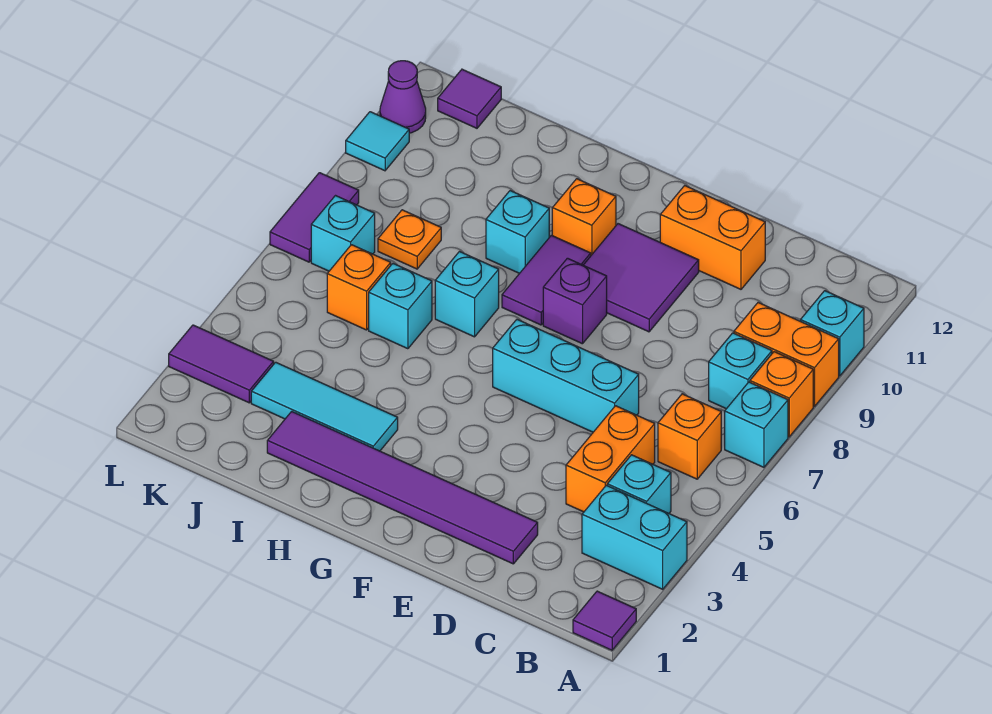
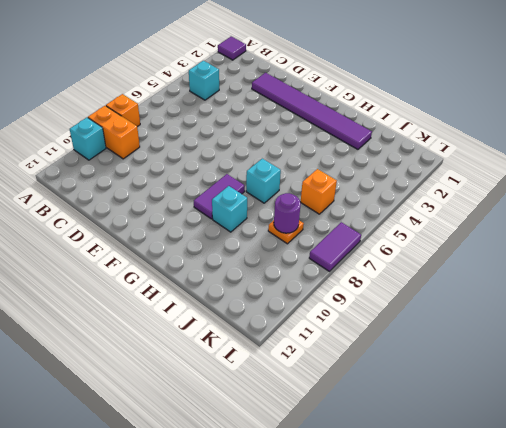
purple round brick J8 level 2 -> none
none -> cyan brick A3:B3 level 1
none -> cyan brick A7 level 1
none -> orange brick B6 level 1

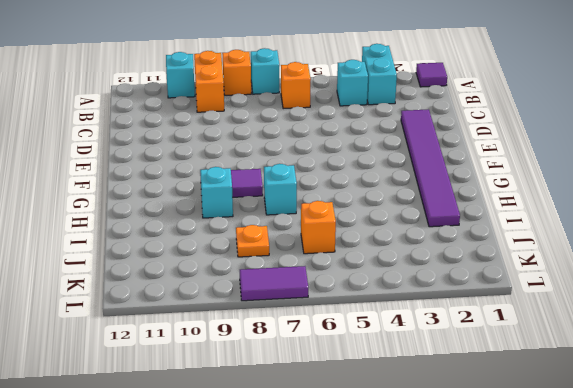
none -> cyan brick B8 level 1
none -> orange brick C4:C5 level 1
none -> cyan brick D6:F6 level 1

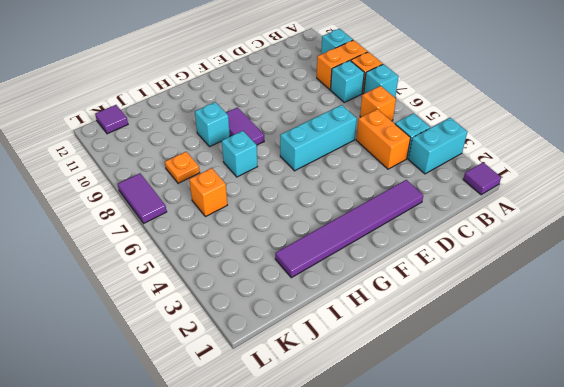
none -> orange brick D11:E11 level 1
none -> purple tile E9:F10 level 1
none -> purple brick F8 level 1

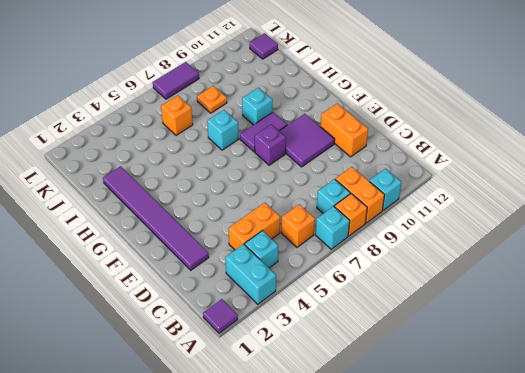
none -> cyan brick D6:F6 level 1
none -> orange brick G10 level 1
none -> cyan tile H3:J3 level 1

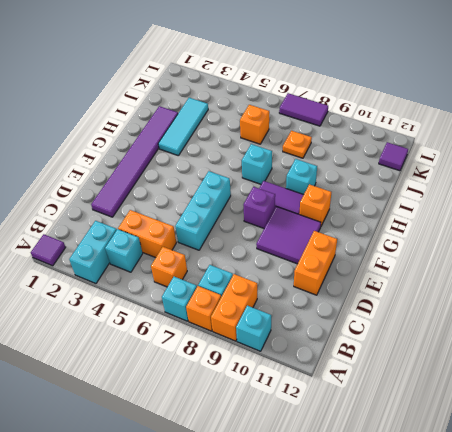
none -> cyan brick I6 level 1
none -> purple tile K3:L3 level 1
none -> cyan brick K7 level 1

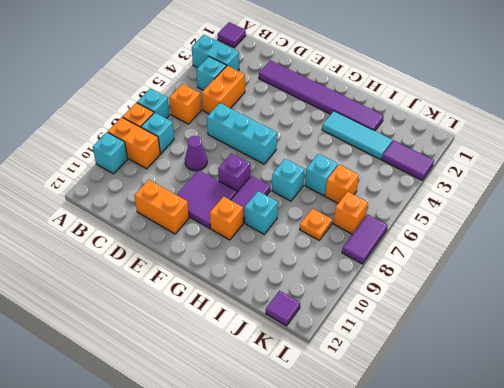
purple cone D8 level 1 -> purple cone L11 level 1
orange brick K7 level 1 -> cyan brick K7 level 1
none -> cyan tile L10 level 1

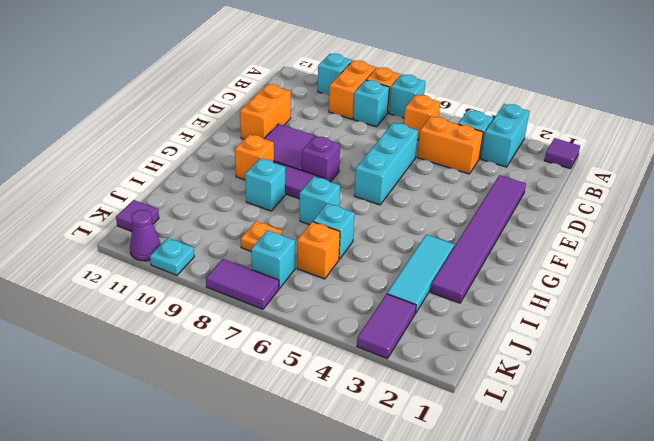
cyan plate L10 level 1 -> cyan tile L10 level 1

